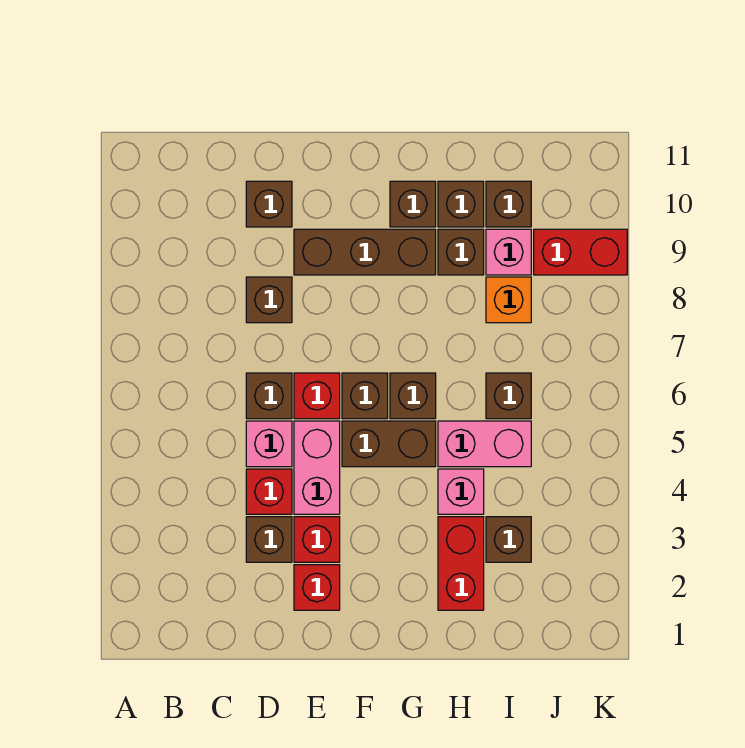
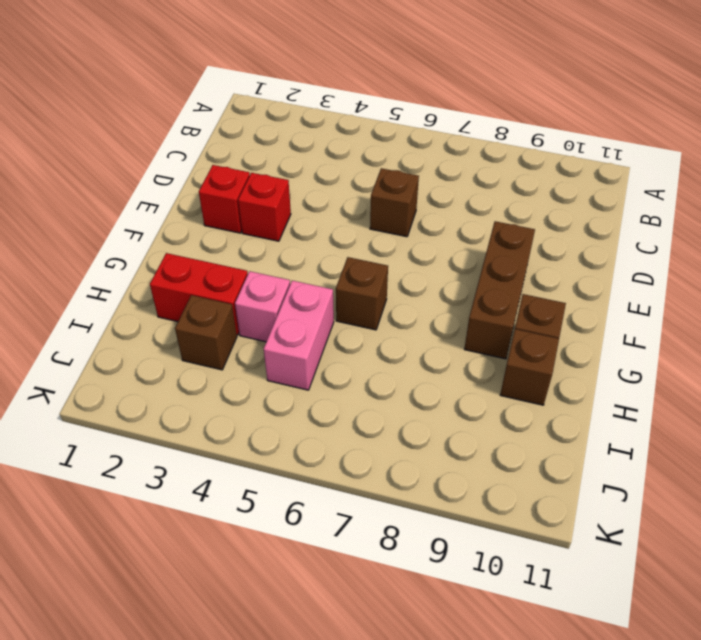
none -> brown brick D3 level 1
none -> red brick D4 level 1
none -> pink brick D5 level 1

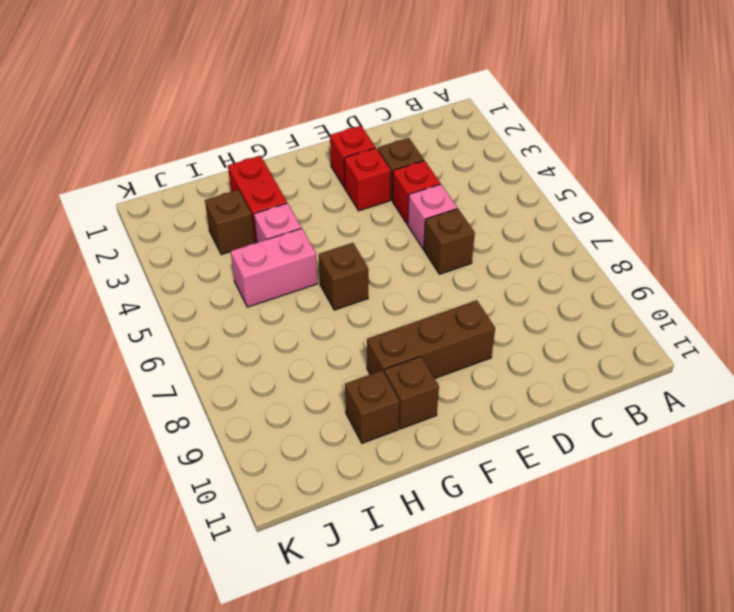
none -> brown brick D8 level 1
none -> brown brick D10 level 1
none -> pink brick E4:E5 level 1

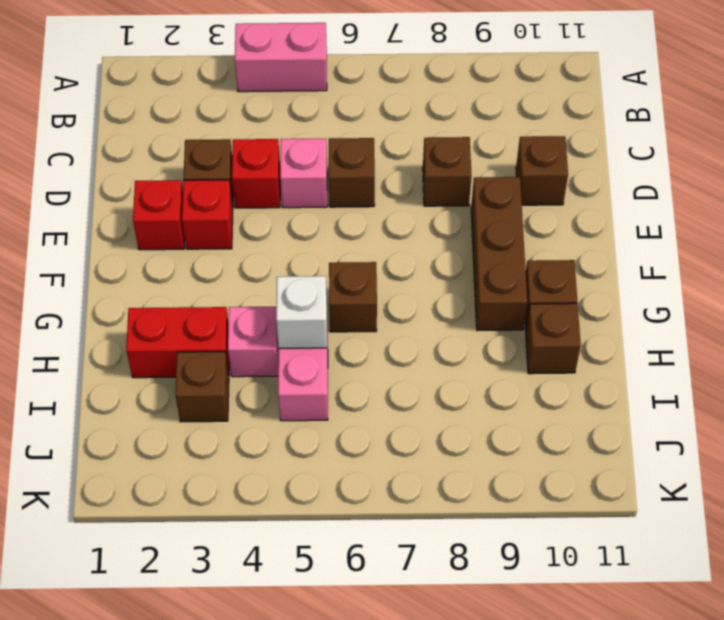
pink brick A4:A5 level 1 -> pink brick E4:E5 level 1
white brick H5 level 2 -> none
none -> red brick E6 level 1
none -> brown brick F5:G5 level 1
none -> brown brick F6 level 1

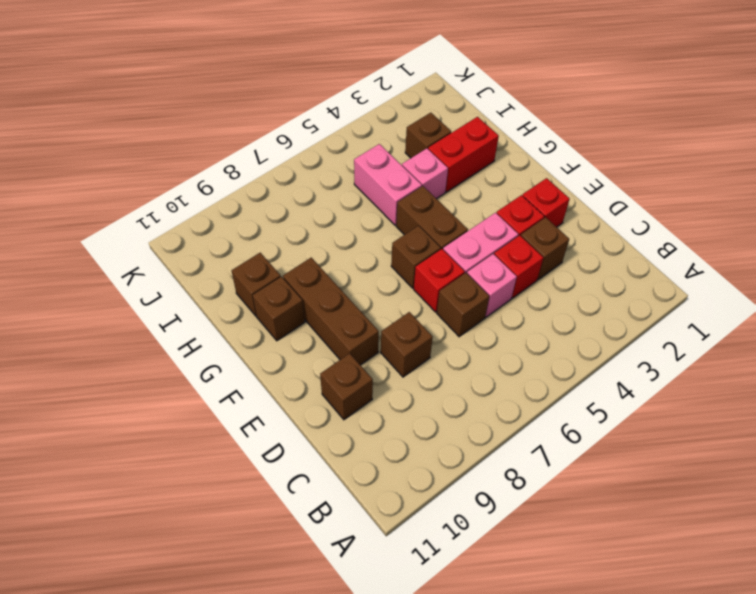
none -> brown brick G6 level 1
none -> brown brick H9 level 1
none -> brown brick I6 level 1

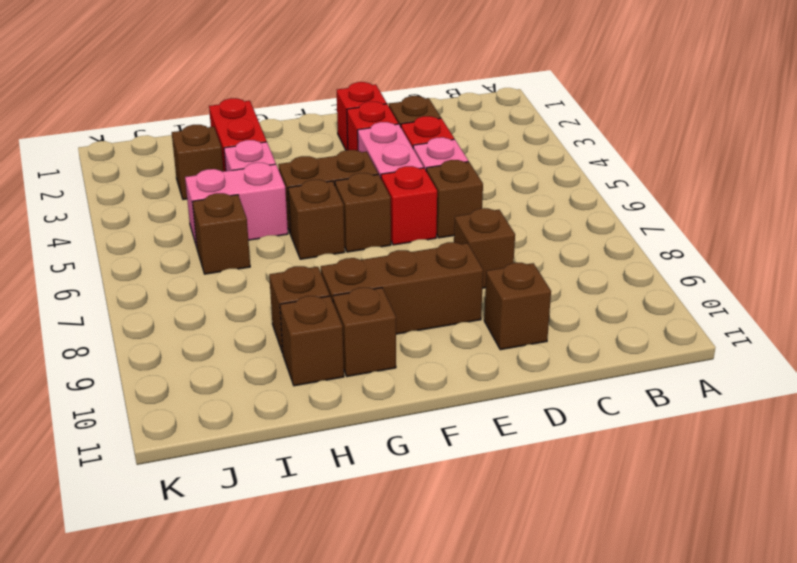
none -> orange brick I8 level 1
none -> pink brick I9 level 1
none -> brown brick I10 level 1

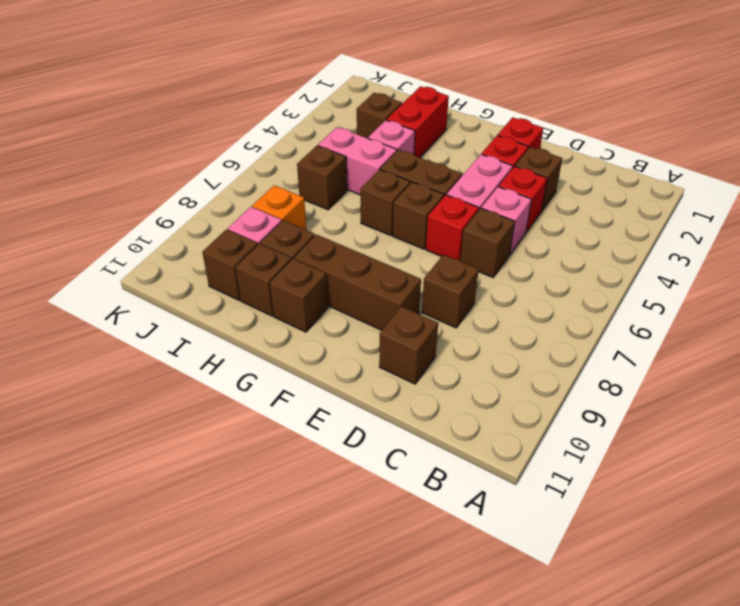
none -> red brick J9:K9 level 1

